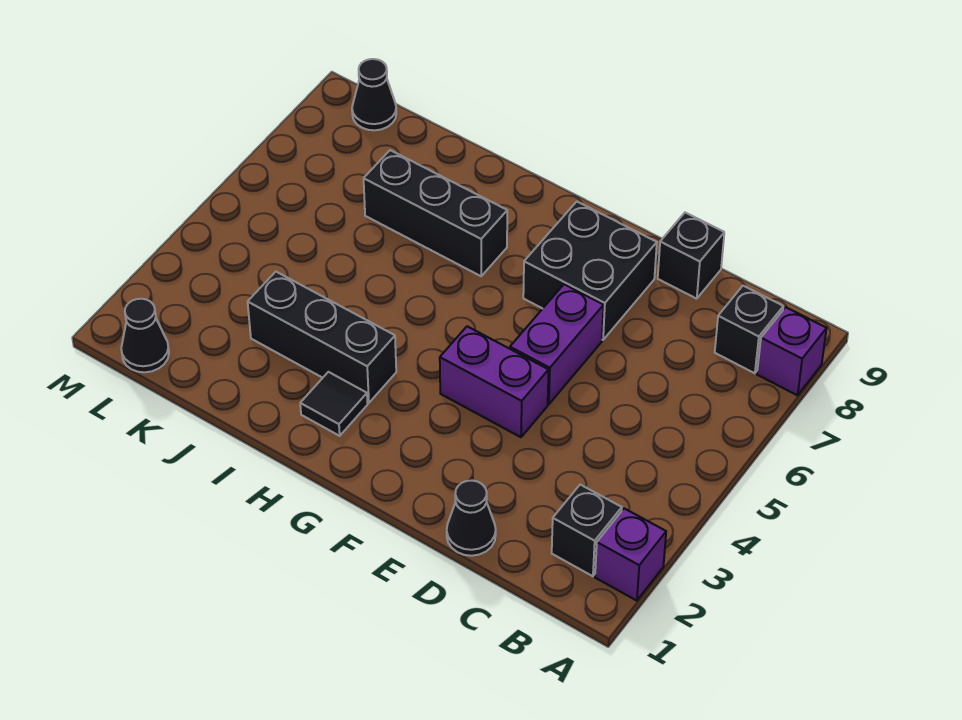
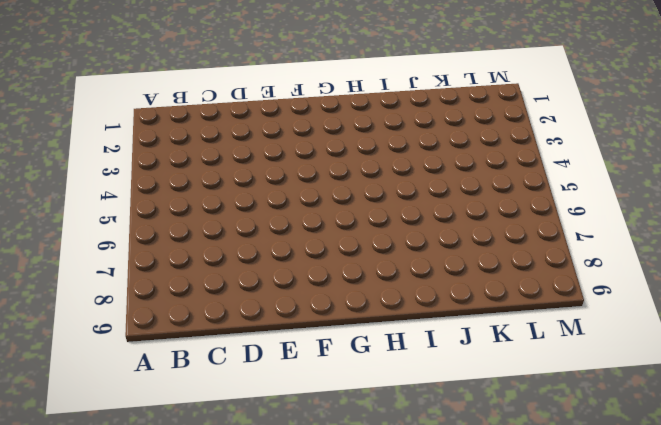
none -> purple brick A2 level 1
none -> purple brick A8 level 1
none -> black brick B2 level 1

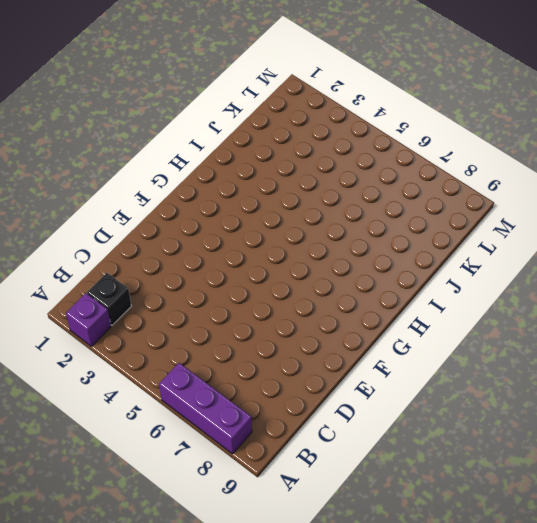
purple brick A6:A8 level 1 -> purple brick A8 level 1
none -> black brick B8 level 1
none -> black cone D1 level 1
none -> black brick D9 level 1

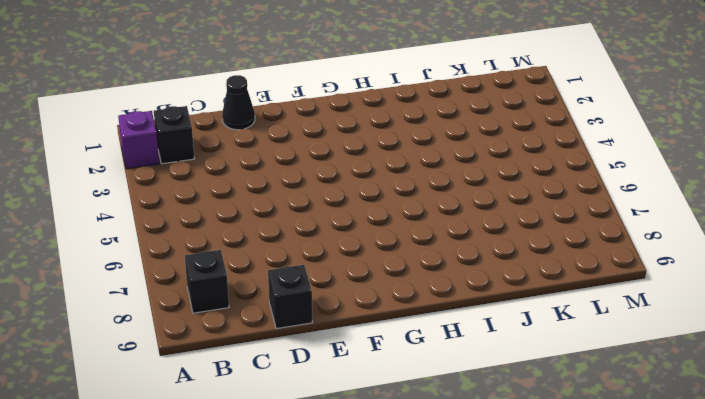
none -> purple brick A8 level 1
none -> purple brick E4:F4 level 1
none -> purple brick E5:E6 level 1

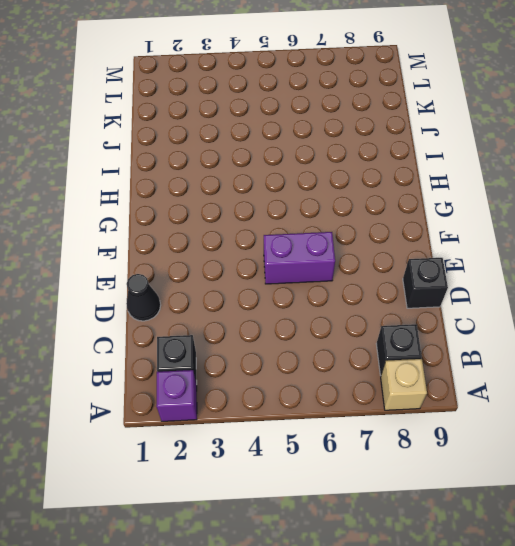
tan brick A8 level 1 -> purple brick A8 level 1
none -> purple brick E4:F4 level 1
none -> black brick E7:F8 level 1
none -> black tile H2 level 1

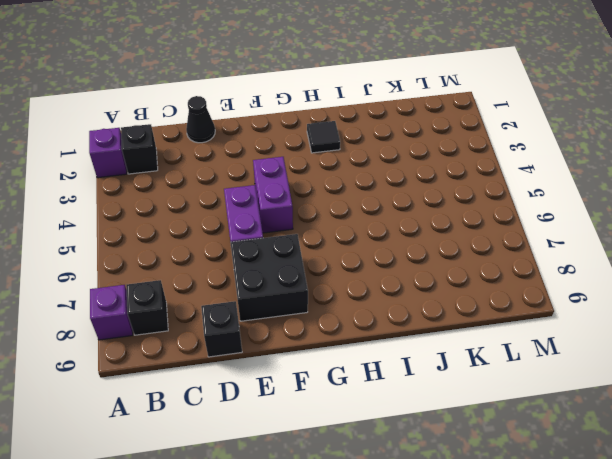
purple brick F4:F5 level 1 -> purple brick E4:F4 level 1
none -> black brick H3:J3 level 1
none -> black brick H7:J7 level 1
none -> black cone L1 level 1

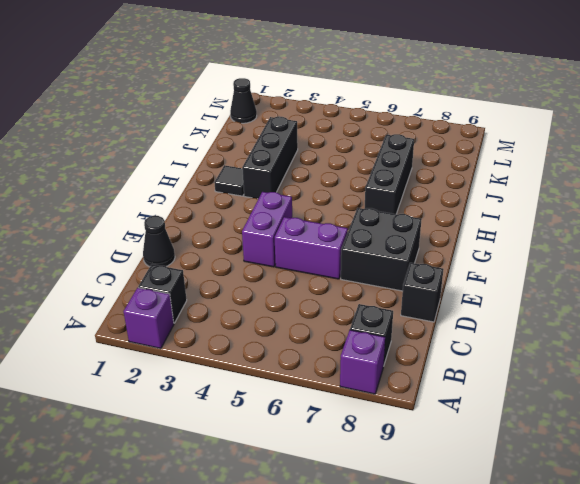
none -> black cone L9 level 1

